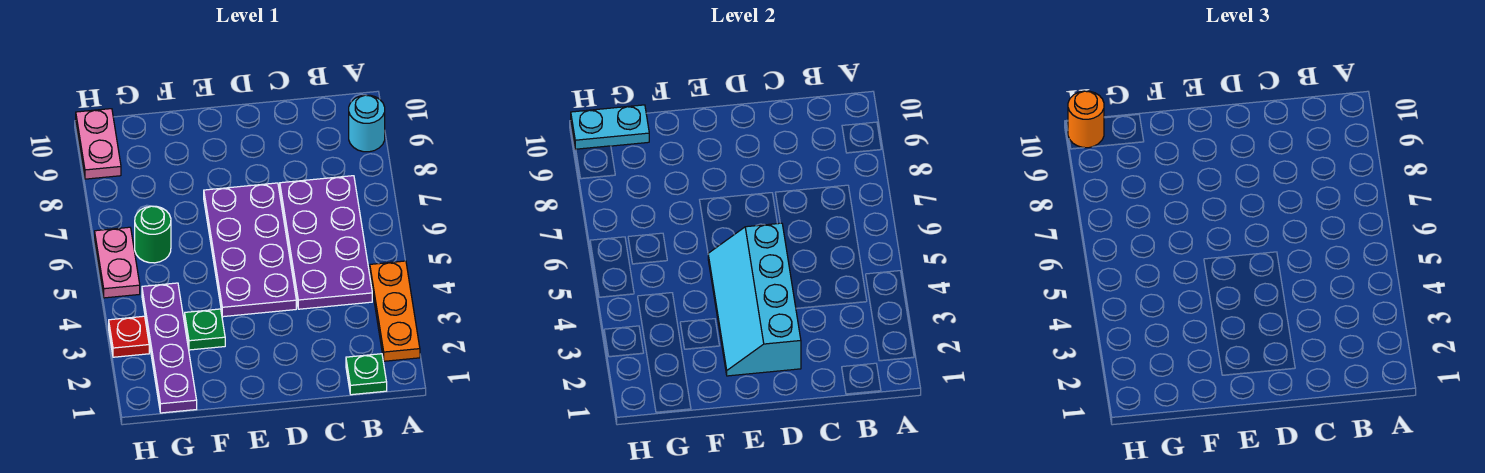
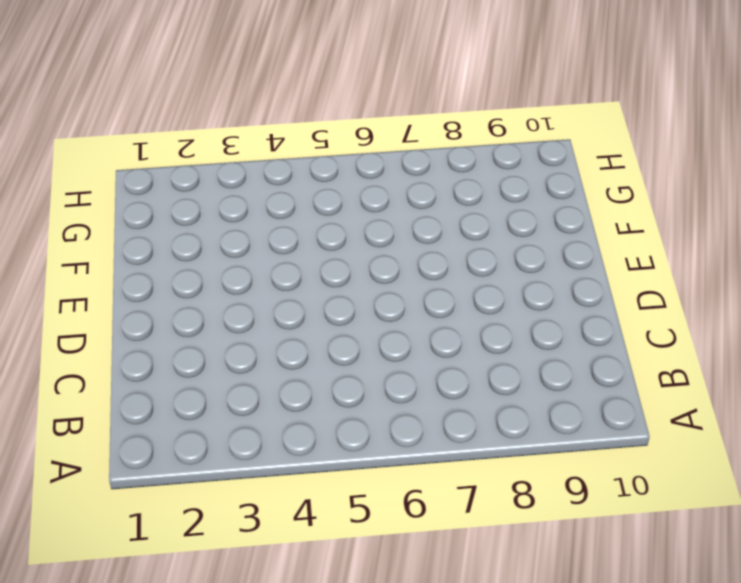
none -> orange plate A2:A4 level 1
none -> cyan round brick A9 level 1
none -> green plate B1 level 1

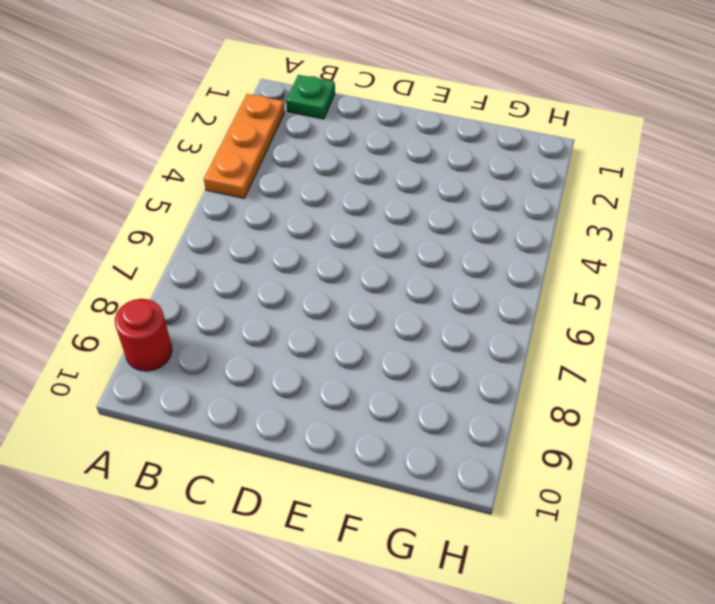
red round brick A9 level 1 -> cyan round brick A9 level 1
none -> purple plate B4:C7 level 1
none -> purple plate D4:E7 level 1
none -> green plate F3 level 1

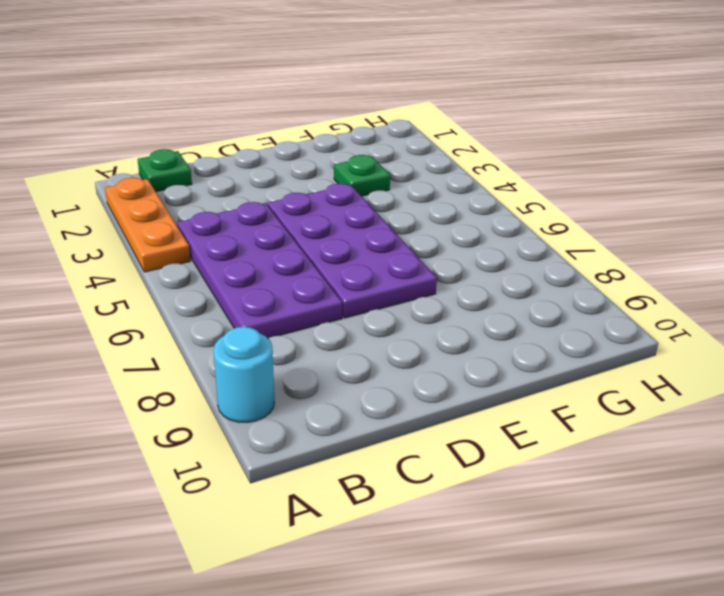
none -> purple plate G1:G4 level 1
none -> green round brick G6 level 1
none -> red plate H3 level 1

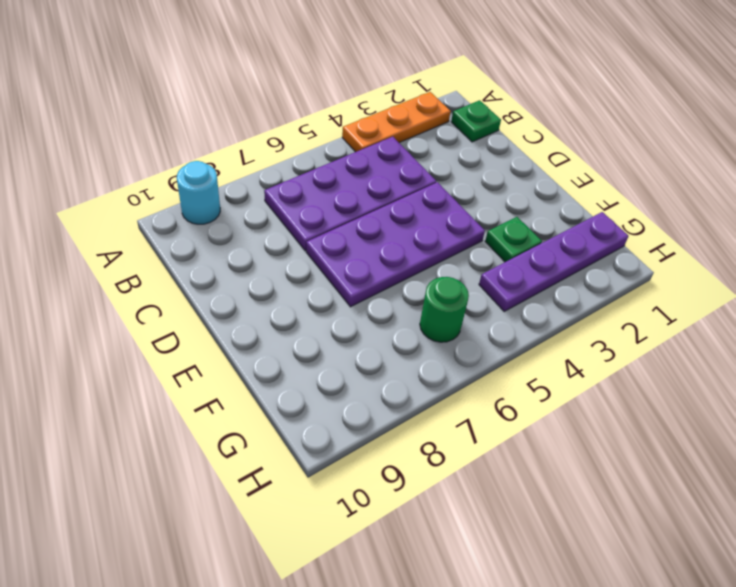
none -> red plate H3 level 1
none -> pink plate H5:H6 level 1
none -> pink plate H9:H10 level 1

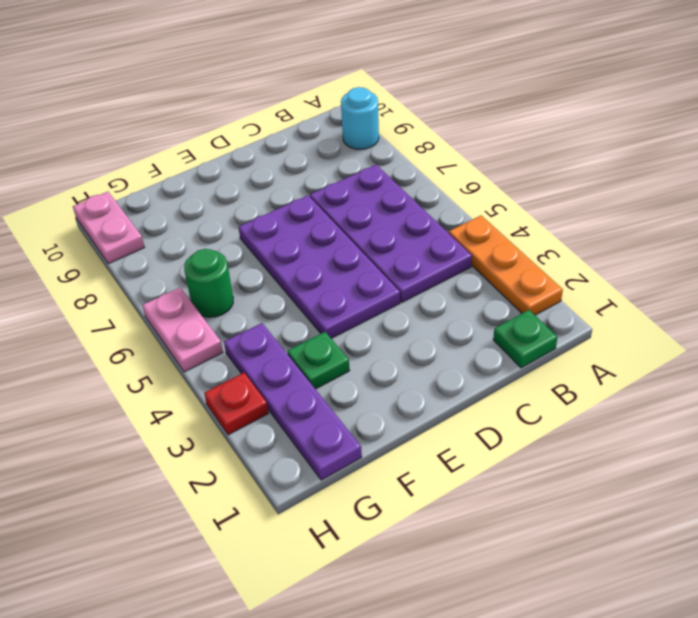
none -> cyan slope D2:E5 level 2 top D
none -> cyan plate G10:H10 level 2
none -> orange round brick H10 level 3

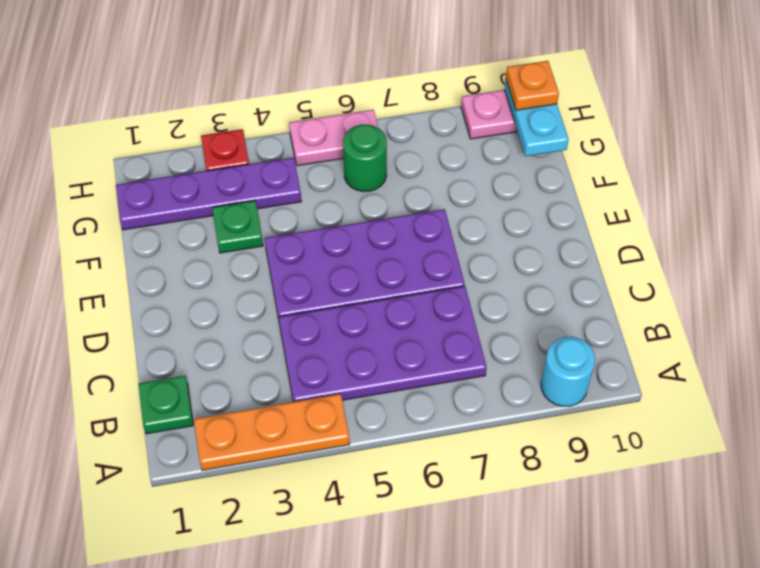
orange plate H10 level 3 -> orange round brick H10 level 3
none -> cyan slope D2:E5 level 2 top D

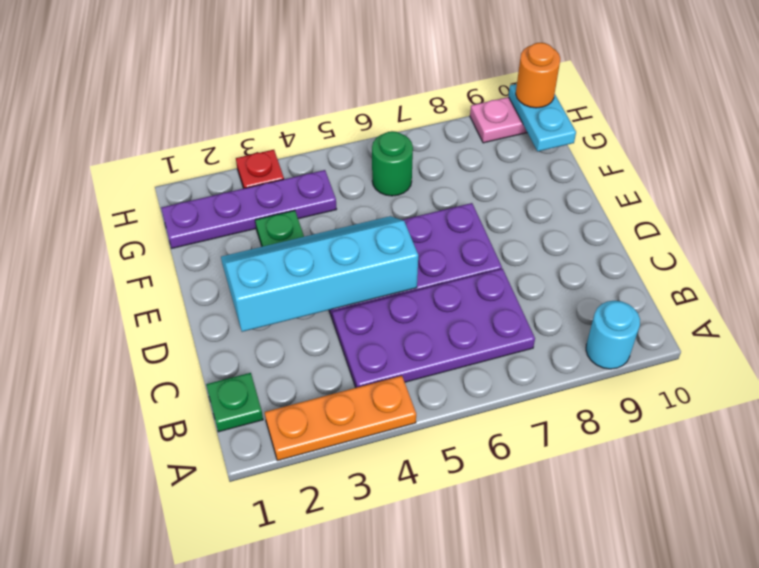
none -> pink plate H5:H6 level 1

